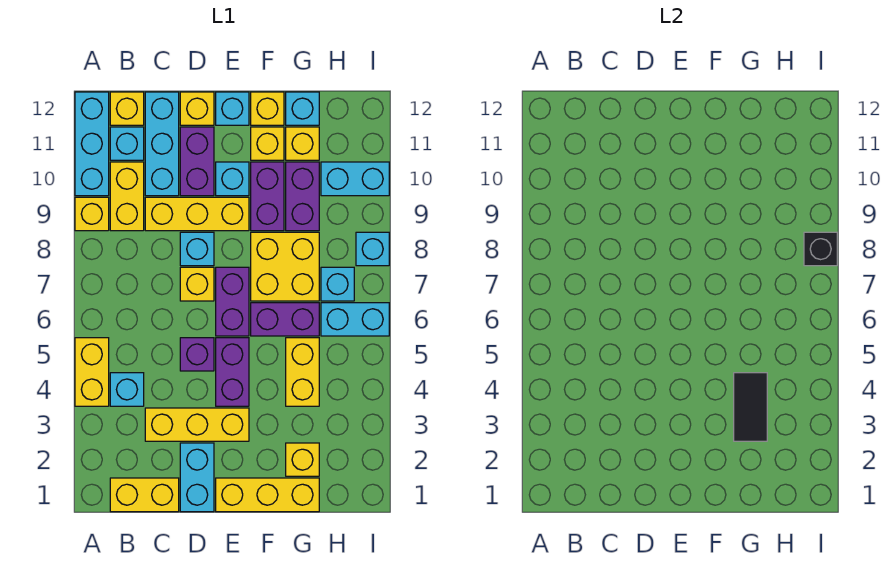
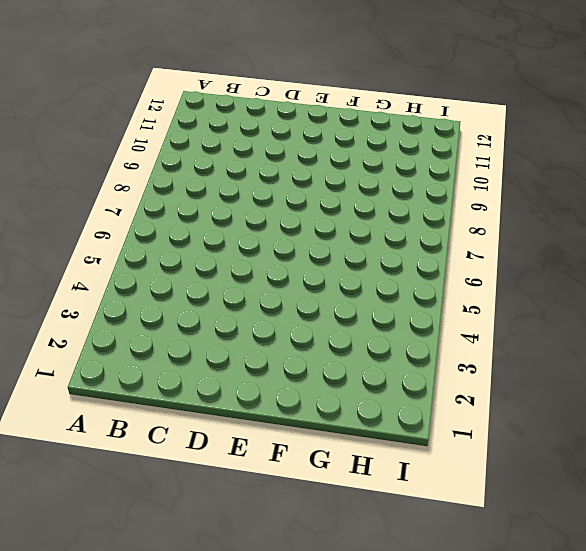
none -> yellow brick A4:A5 level 1
none -> yellow brick A9 level 1
none -> cyan brick A10:A12 level 1
none -> yellow brick B1:C1 level 1

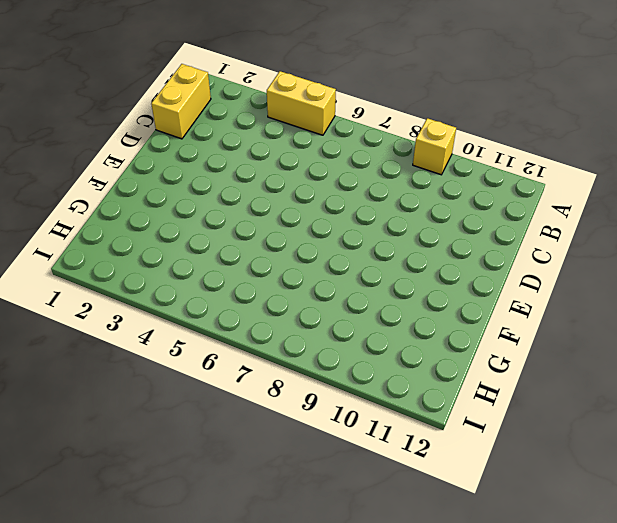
none -> cyan brick A10:A12 level 1
none -> cyan brick B4 level 1
none -> yellow brick B9:B10 level 1
none -> cyan brick B11 level 1

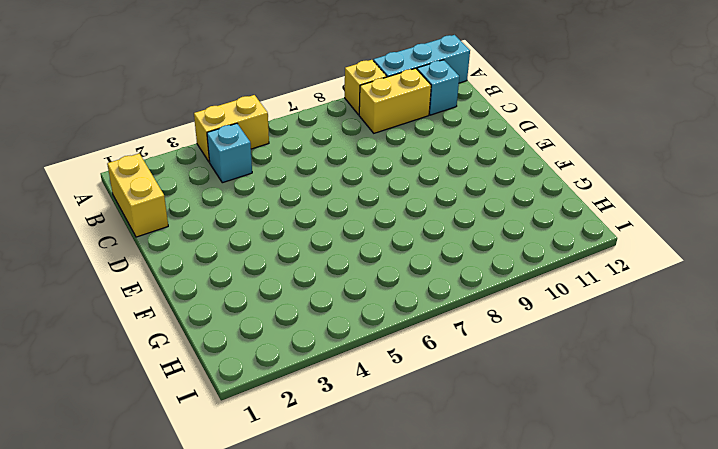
none -> yellow brick B12 level 1
none -> yellow brick C3:E3 level 1
none -> yellow brick C9:E9 level 1
none -> cyan brick C10:C12 level 1

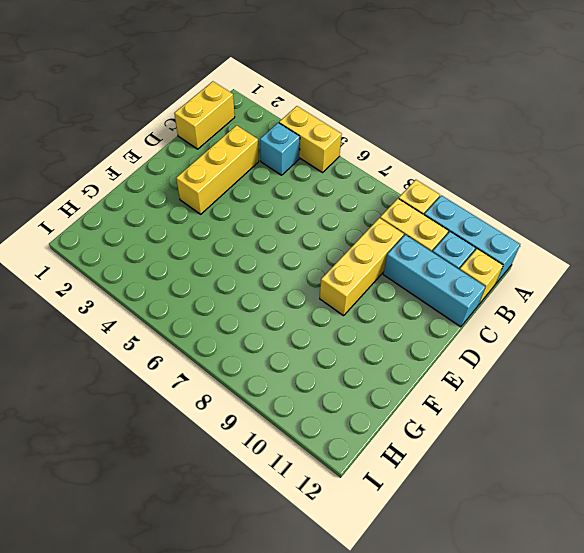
none -> cyan brick D1:D2 level 1
none -> purple brick D5 level 1
none -> yellow brick D7 level 1
none -> cyan brick D8 level 1

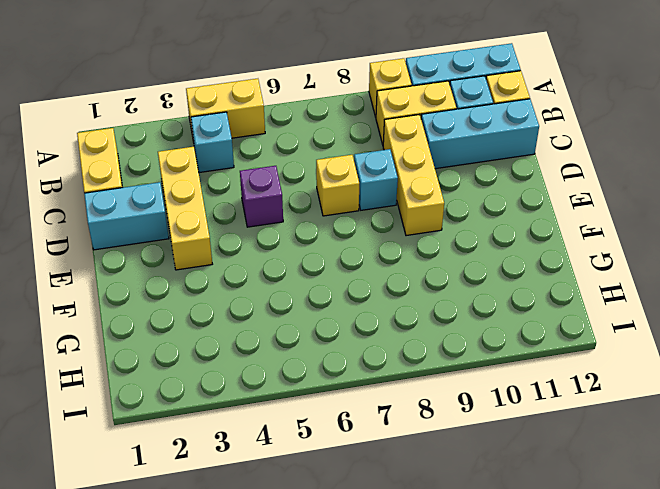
none -> purple brick D10:D11 level 1
none -> yellow brick D12 level 1
none -> yellow brick E1:G1 level 1
none -> purple brick E4:E5 level 1

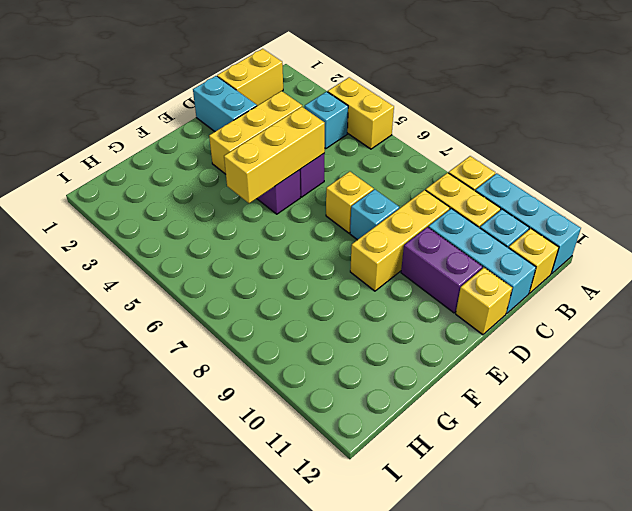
yellow brick D5:F5 level 2 -> yellow brick E1:G1 level 1
none -> purple brick E6:E7 level 1
none -> cyan brick E10 level 1
none -> cyan brick E12 level 1
none -> purple brick F6:G6 level 1

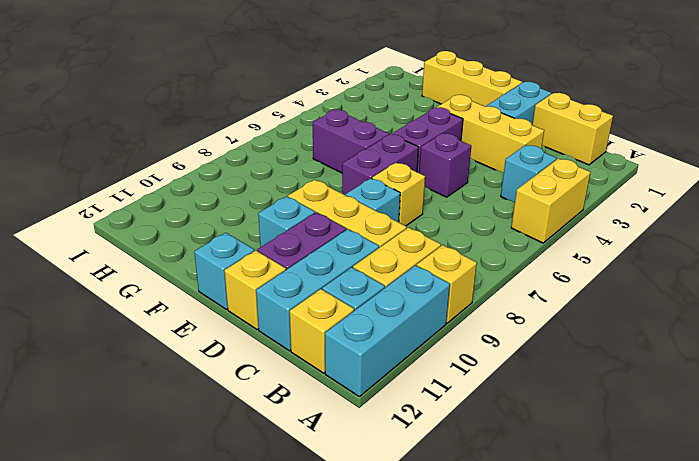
none -> yellow brick F7:G8 level 1
none -> purple brick F9:F10 level 1
none -> yellow brick F11 level 1
none -> yellow brick F12 level 1

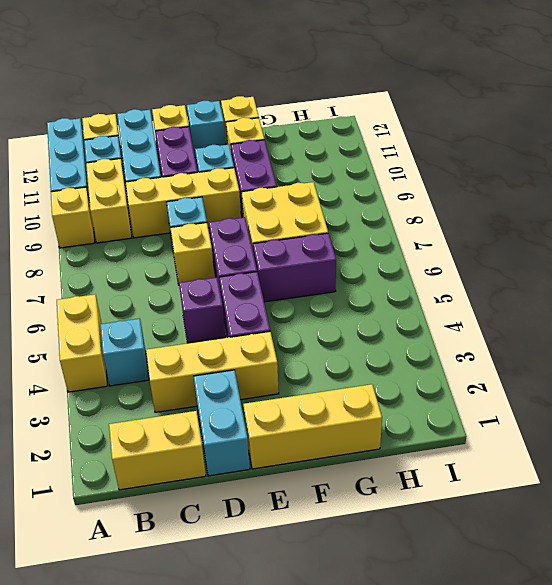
none -> yellow brick G2 level 1
none -> yellow brick G4:G5 level 1
none -> purple brick G9:G10 level 1
none -> yellow brick G11 level 1

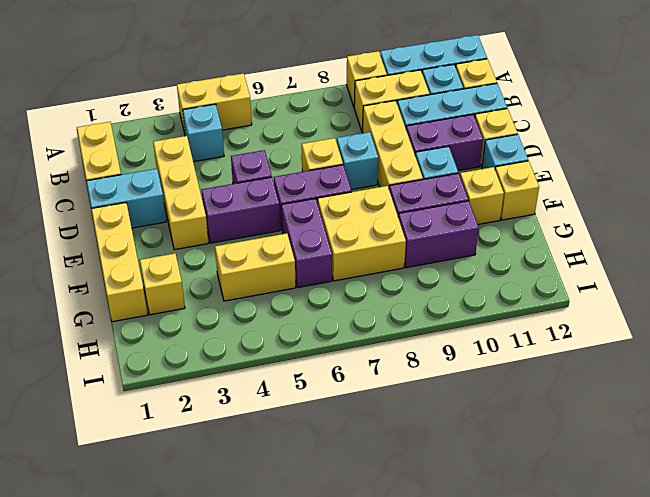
none -> yellow brick G11 level 1
none -> cyan brick G12 level 1
none -> cyan brick H6:I6 level 1
none -> cyan brick H7 level 1

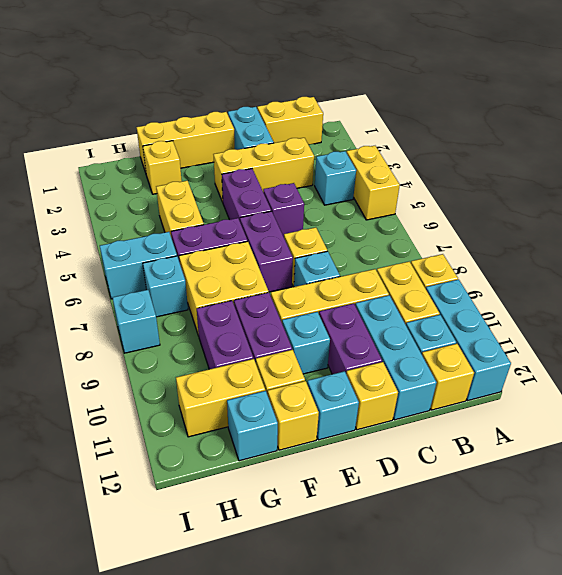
yellow brick G11:H11 level 1 -> yellow brick G11 level 1
none -> cyan brick H10:I10 level 1
none -> black tile G3:G4 level 2
none -> black brick I8 level 2

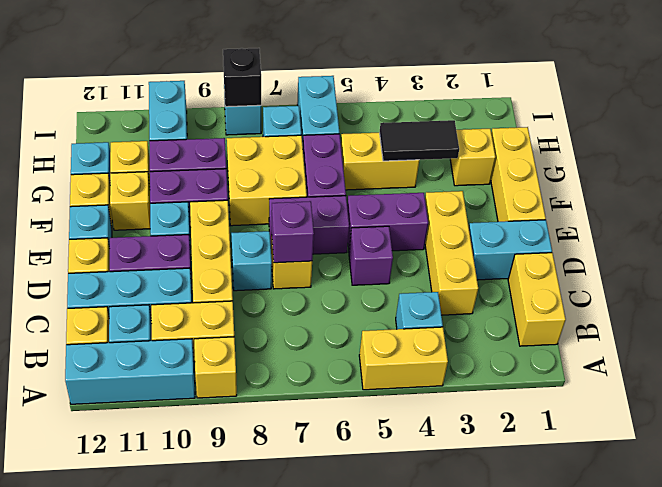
purple brick D7 level 2 -> none

